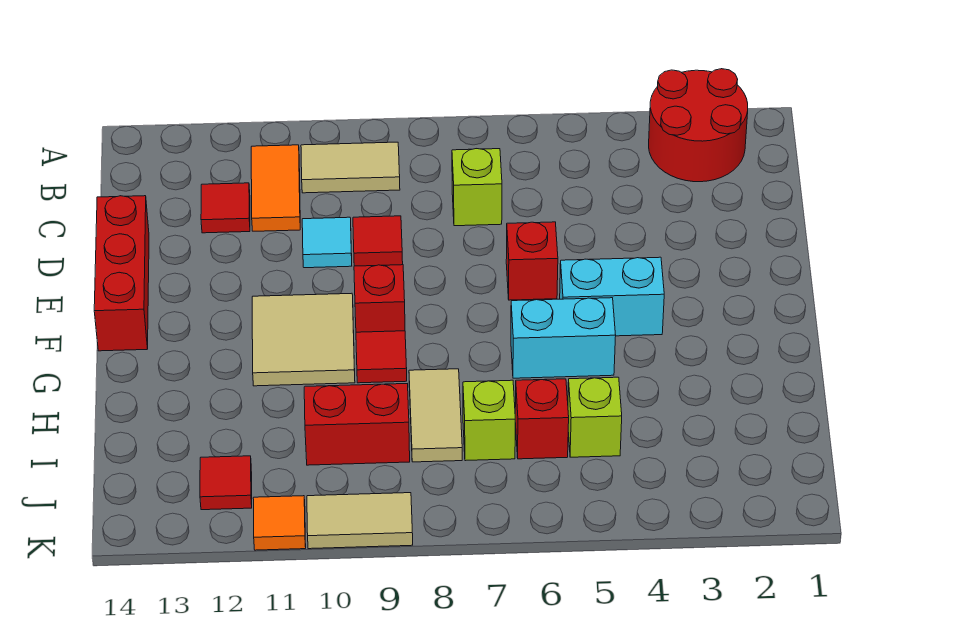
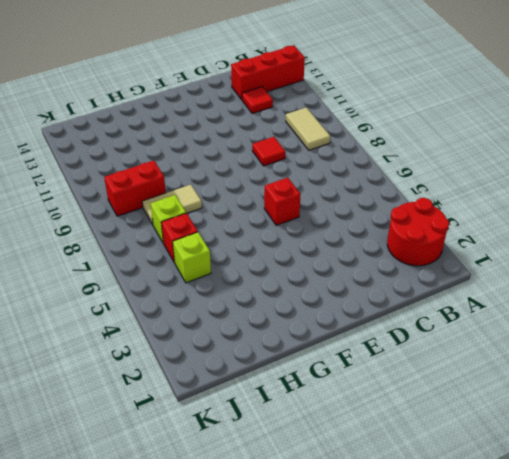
red brick A13:C13 level 1 -> red brick D14:F14 level 1
red brick I9:J9 level 1 -> red brick I9:I10 level 1
none -> orange tile B11:C11 level 1
none -> lime brick C7 level 1
none -> cyan tile D10 level 1

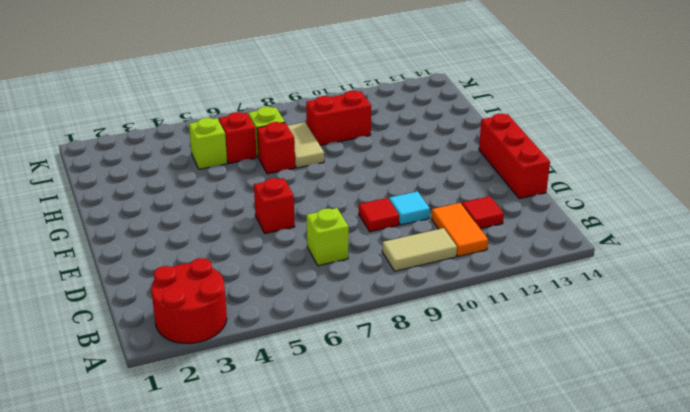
red brick H7 level 1 -> red brick F9 level 1
none -> cyan brick F4:F5 level 1
none -> tan tile F10:G11 level 1
none -> cyan brick G5:G6 level 1

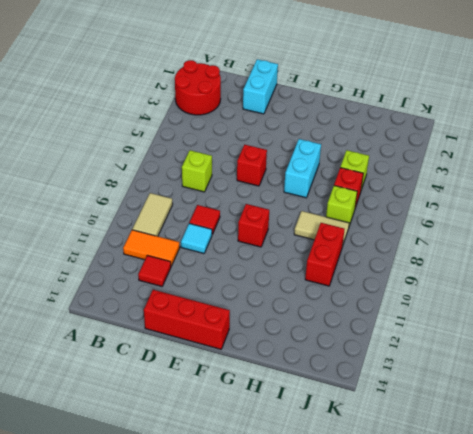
cyan brick D1:D2 level 1 -> cyan brick F4:F5 level 1
none -> tan tile F10:G11 level 1
none -> red tile G9 level 1
none -> red tile J12 level 1

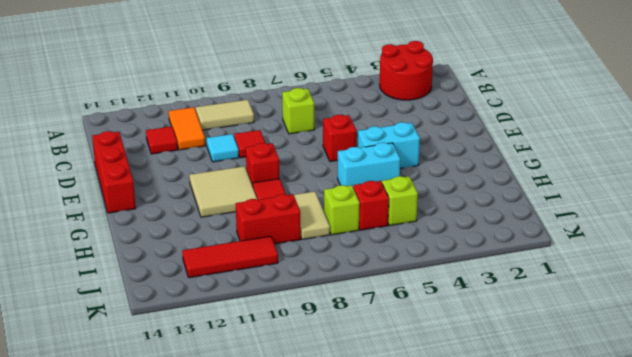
red tile J10:J12 level 1 -> red tile J12 level 1
none -> tan tile K9:K10 level 1
none -> orange tile K11 level 1

